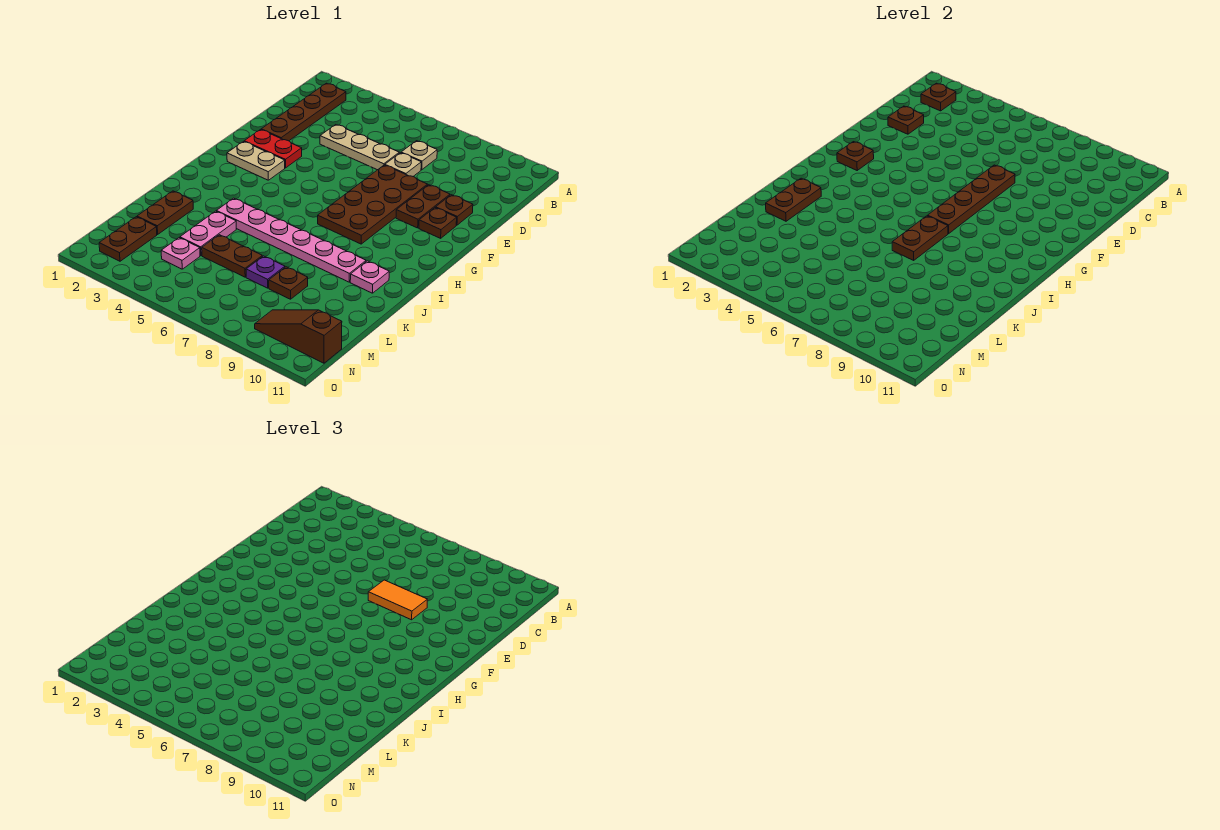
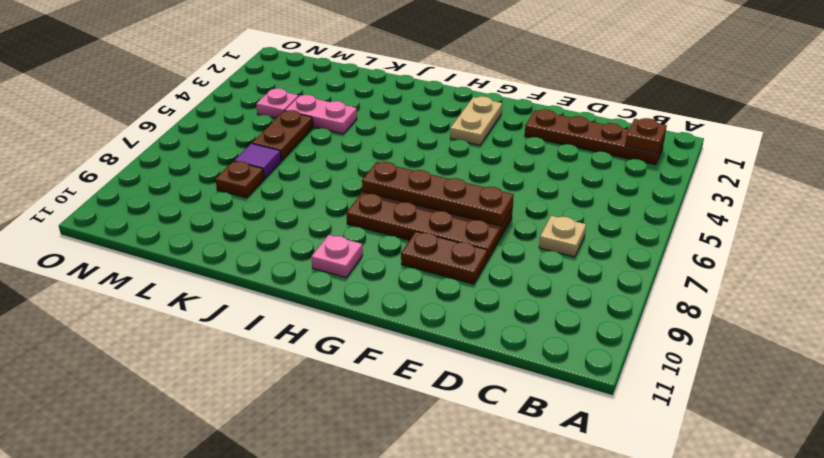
pink plate H10 level 1 -> pink plate J10 level 1
purple tile L7 level 1 -> purple plate L7 level 1
none -> tan plate D4:D6 level 1
none -> tan plate D7 level 1
none -> brown plate E10 level 1

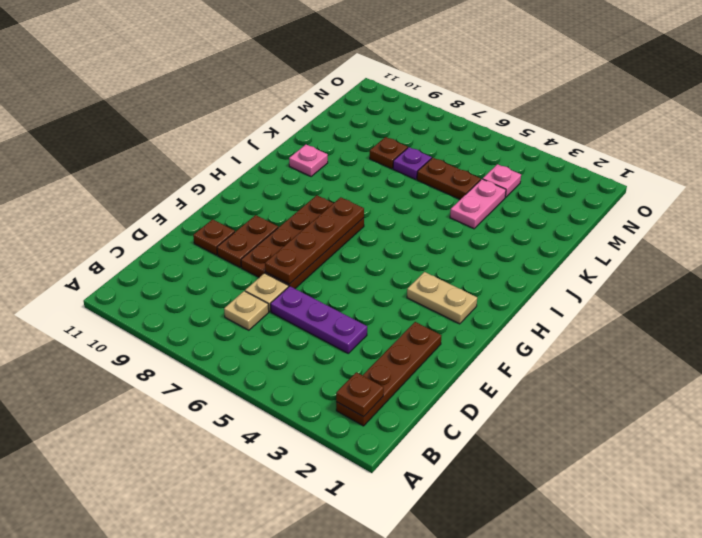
purple plate D4:D6 level 1 -> tan plate D4:D6 level 1
none -> red plate F2:F3 level 1
none -> brown plate F10 level 1
none -> pink plate J4:J9 level 1

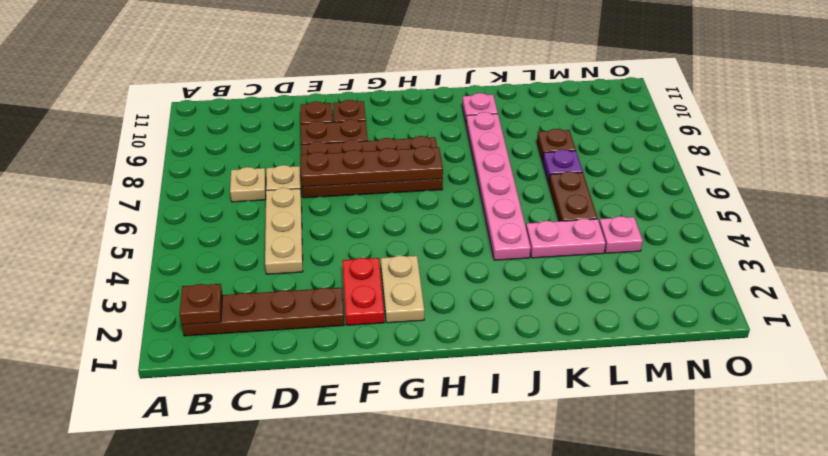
none -> brown plate K2:L2 level 1
none -> brown plate M2:N2 level 1
none -> brown slope N9:N11 level 1 top 11

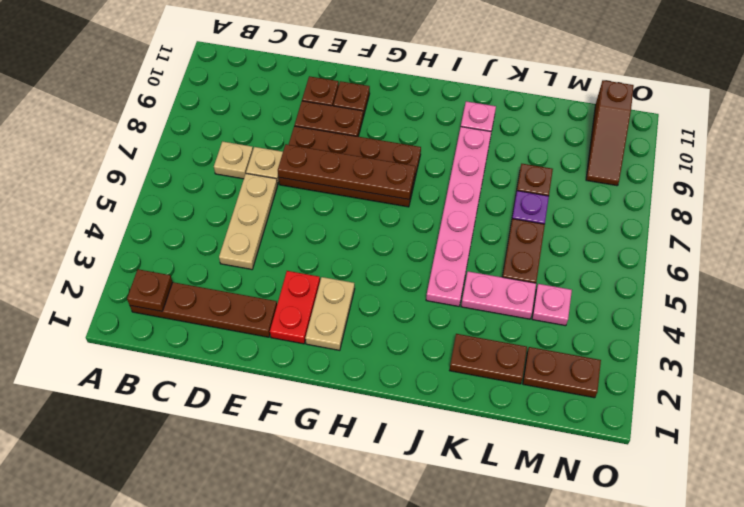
none -> brown plate D2 level 2
none -> brown plate G2 level 2
none -> brown plate I7:J7 level 2

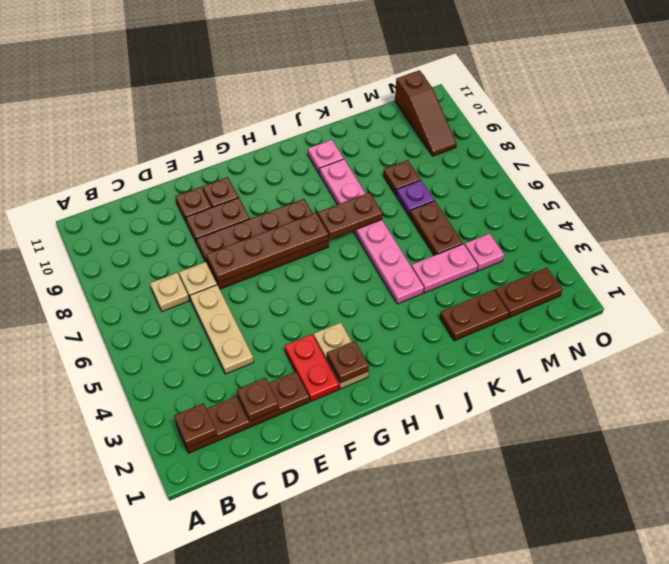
none -> brown plate J2:K2 level 2
none -> orange tile E7:E8 level 3

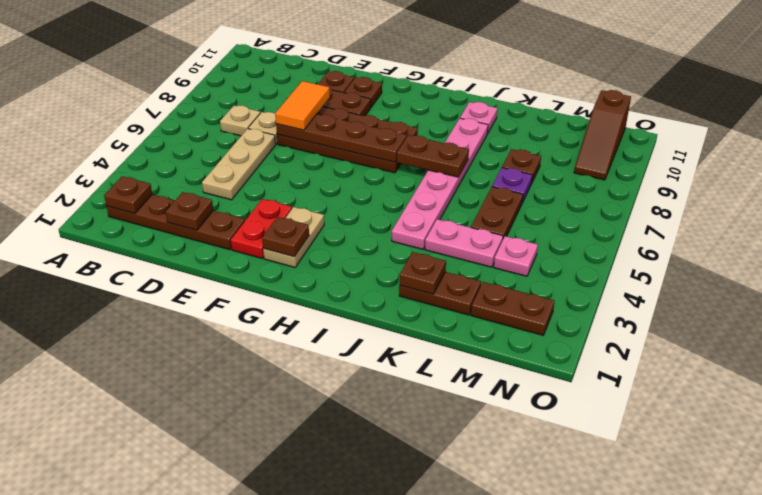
brown plate K2 level 2 -> brown plate J2:K2 level 2

